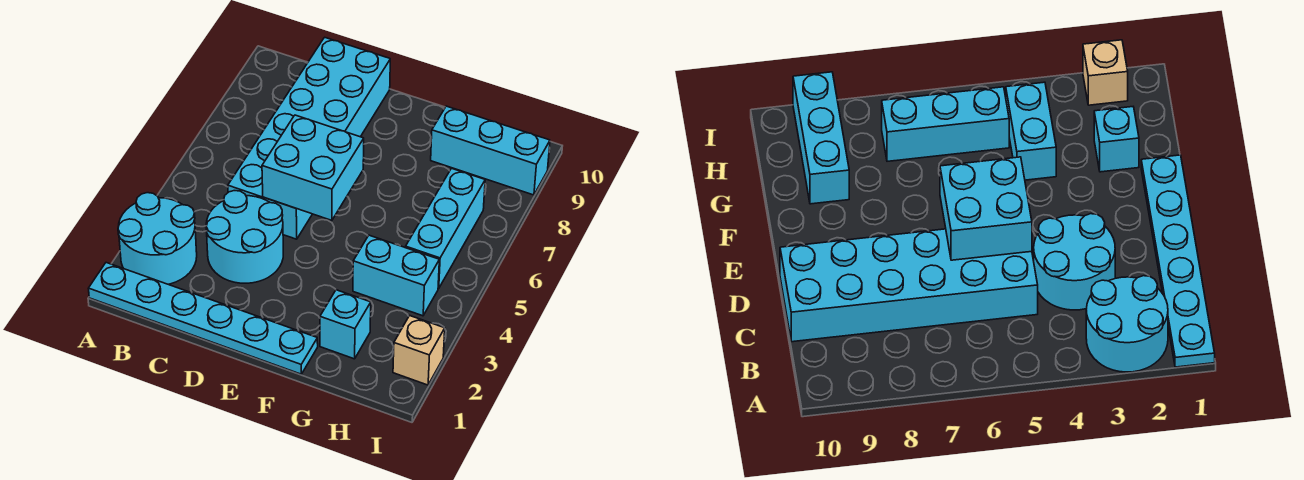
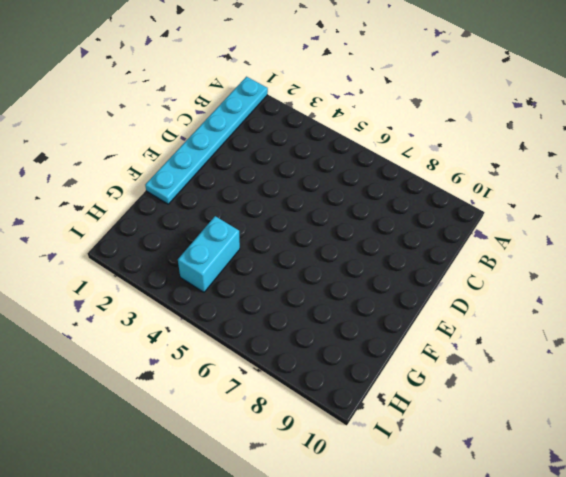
none -> cyan round brick A2:B3 level 1
none -> cyan round brick C3:D4 level 1

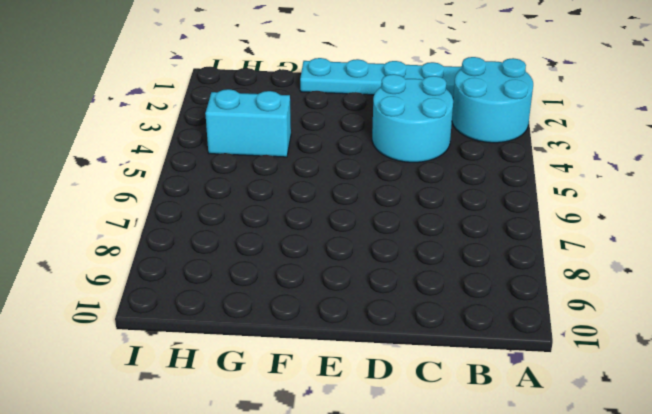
none -> cyan brick C5:D10 level 1
none -> cyan brick G2 level 1

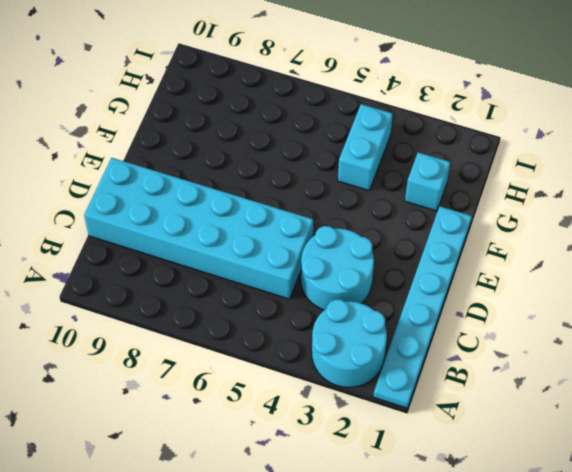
none -> cyan brick G9:I9 level 1
none -> cyan brick H5:H7 level 1

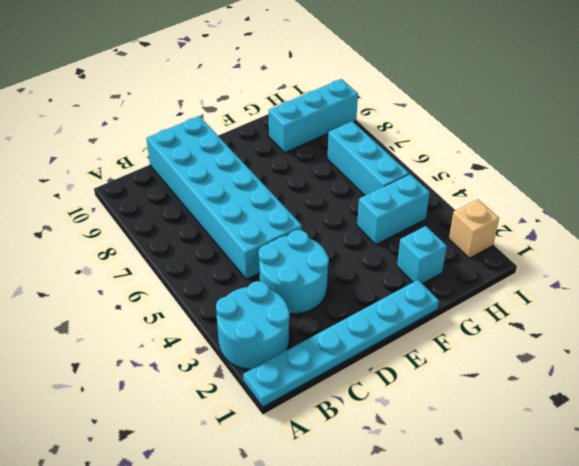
none -> cyan brick D5:E6 level 2

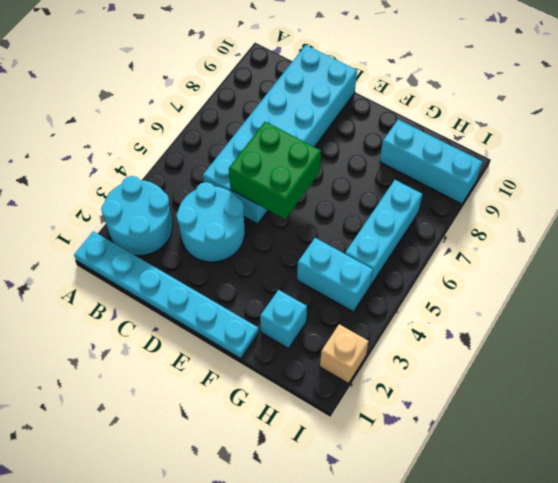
green brick D5:E6 level 2 -> cyan brick D5:E6 level 2

